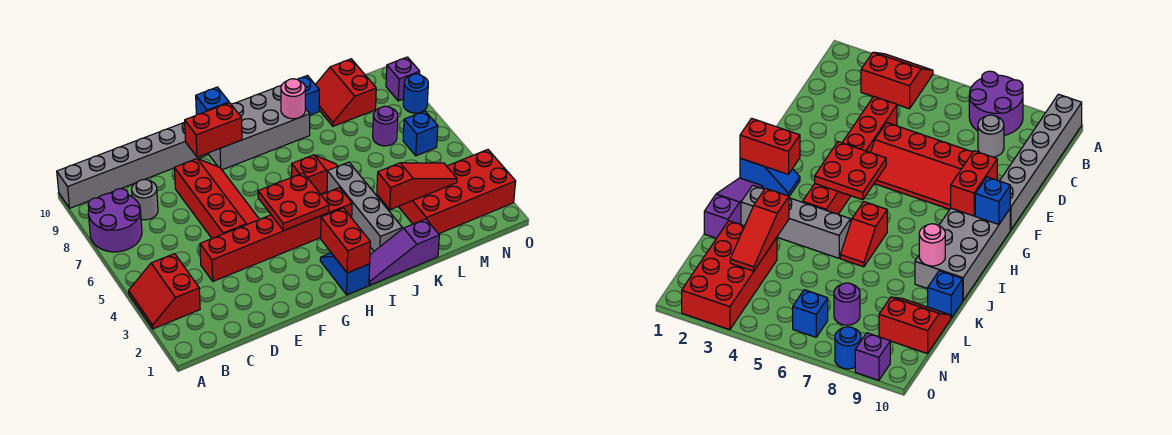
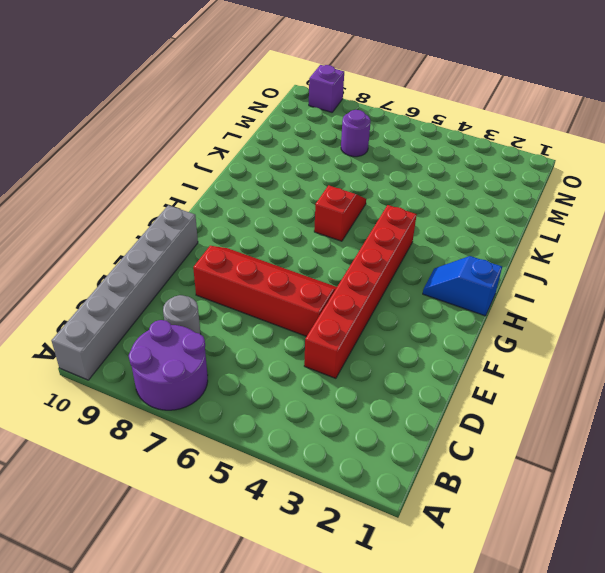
none -> red slope A3:B4 level 1 top B
none -> grey brick G9:J10 level 1
none -> purple slope I1:K1 level 1 top K

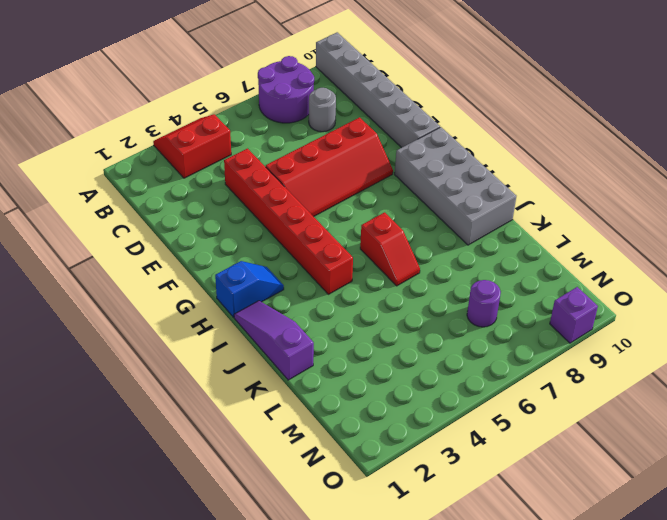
none -> grey brick J2:J5 level 1
none -> blue brick K10 level 1
none -> red brick L2:O3 level 1

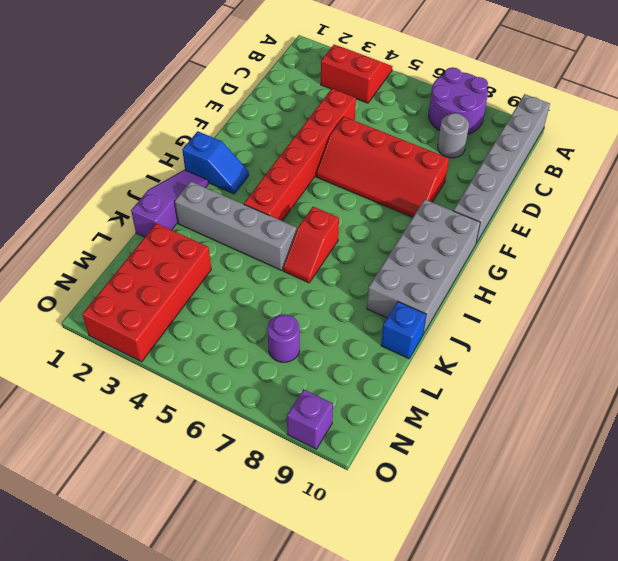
none -> red slope L9:M10 level 1 top M
none -> blue brick N6 level 1
none -> blue round brick O8 level 1

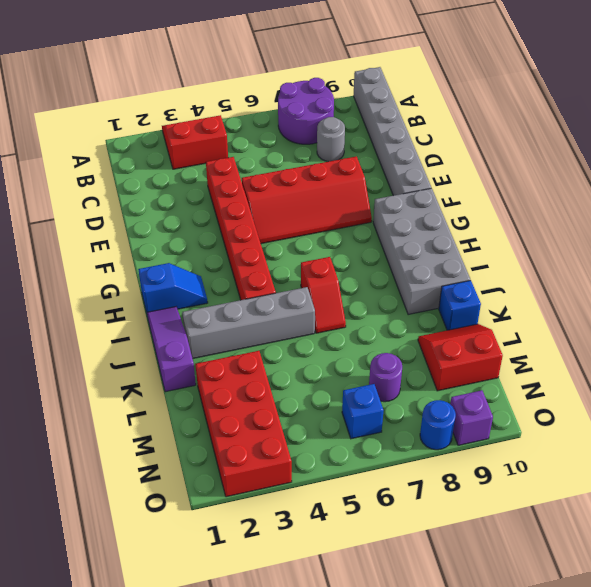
none -> red brick F9:G9 level 2
none -> red plate G4:H5 level 2
none -> blue brick G10 level 2

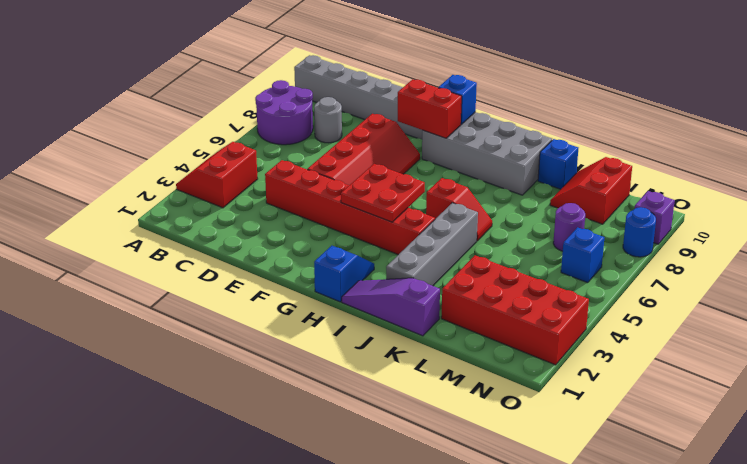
none -> red brick H1:H2 level 2
none -> pink round brick J9 level 2
none -> red slope K3:M3 level 2 top K

